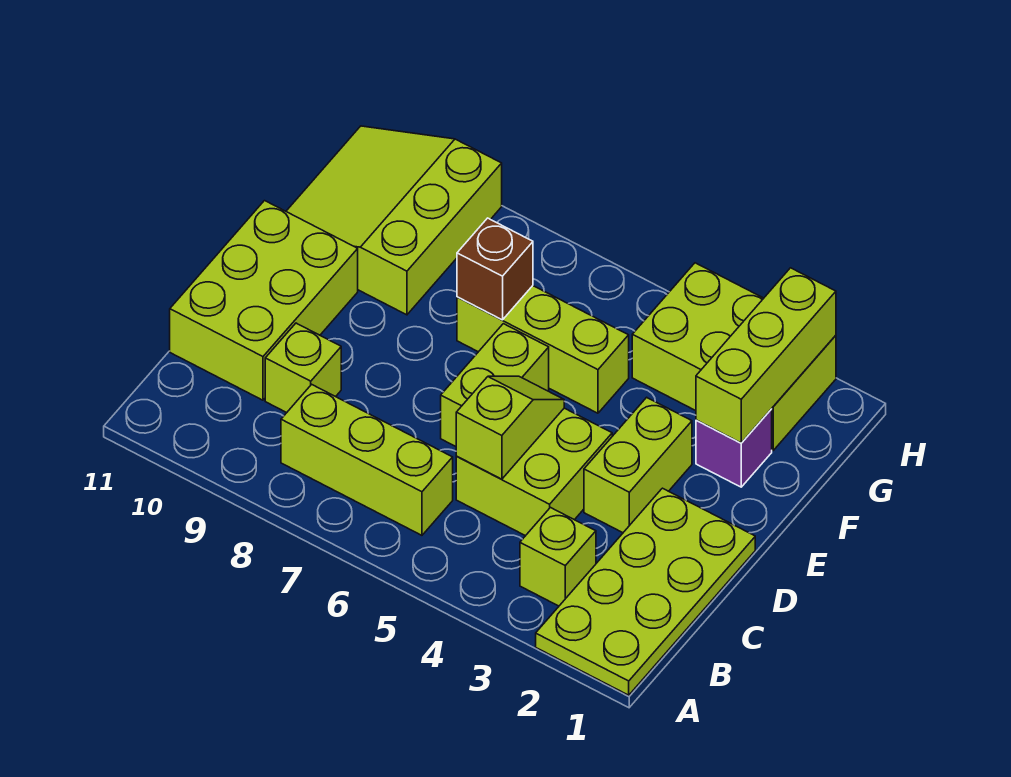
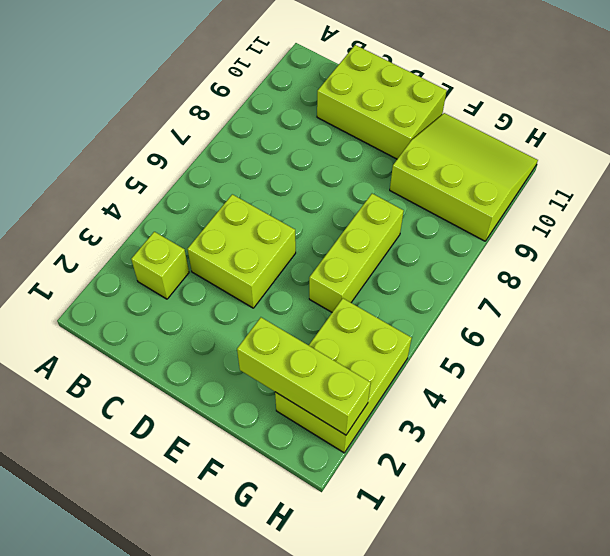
none -> lime plate A1:D2 level 1
none -> lime brick B6:B8 level 1
none -> lime brick C9 level 1

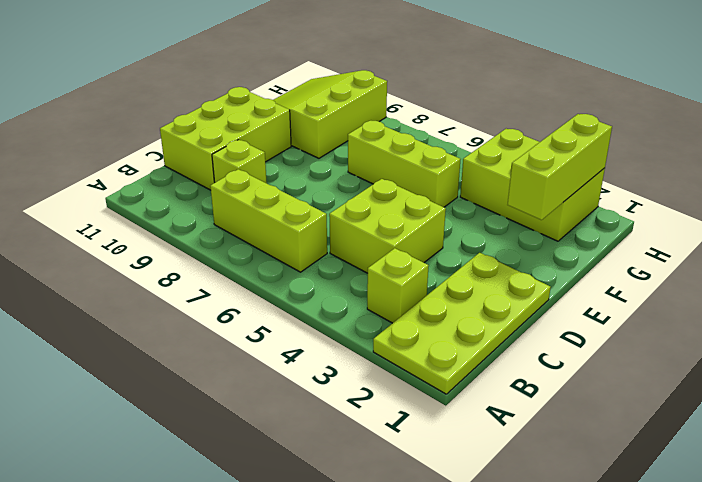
none -> lime brick D3:E3 level 1
none -> lime brick D6:E6 level 1
none -> purple brick F2 level 1

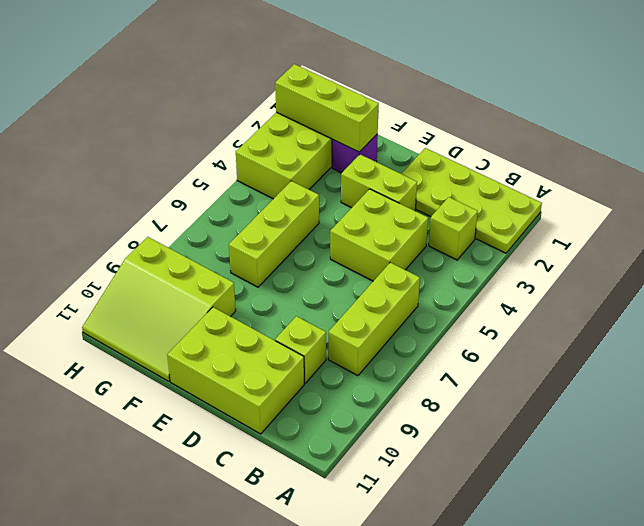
none -> lime brick D6:E6 level 1
none -> lime slope C5:D5 level 2 top C
none -> brown brick F7 level 2

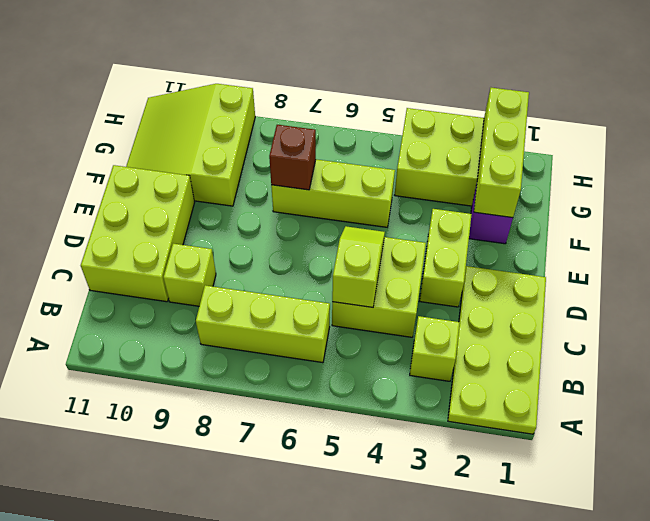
none -> lime brick D6:E6 level 1

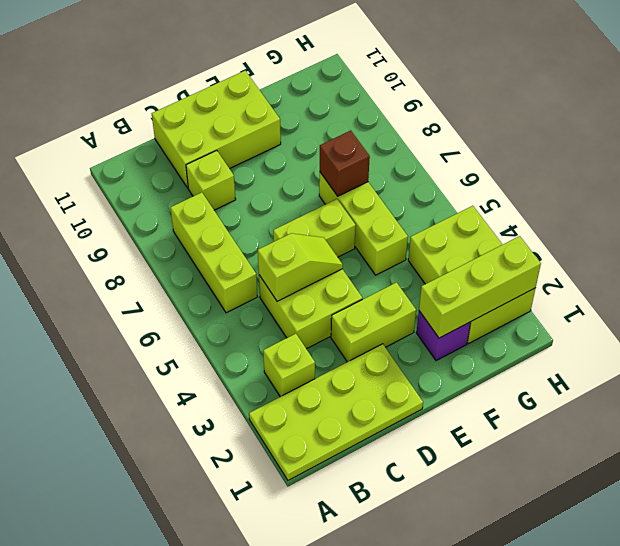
none -> lime slope F9:H11 level 1 top 9

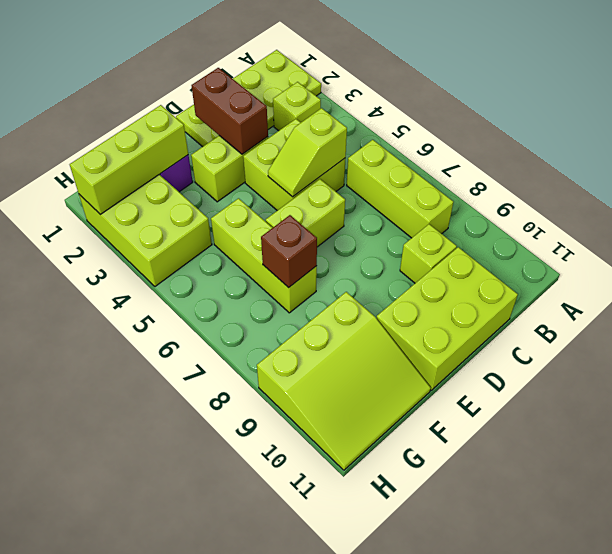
brown brick D2:D3 level 2 -> none

